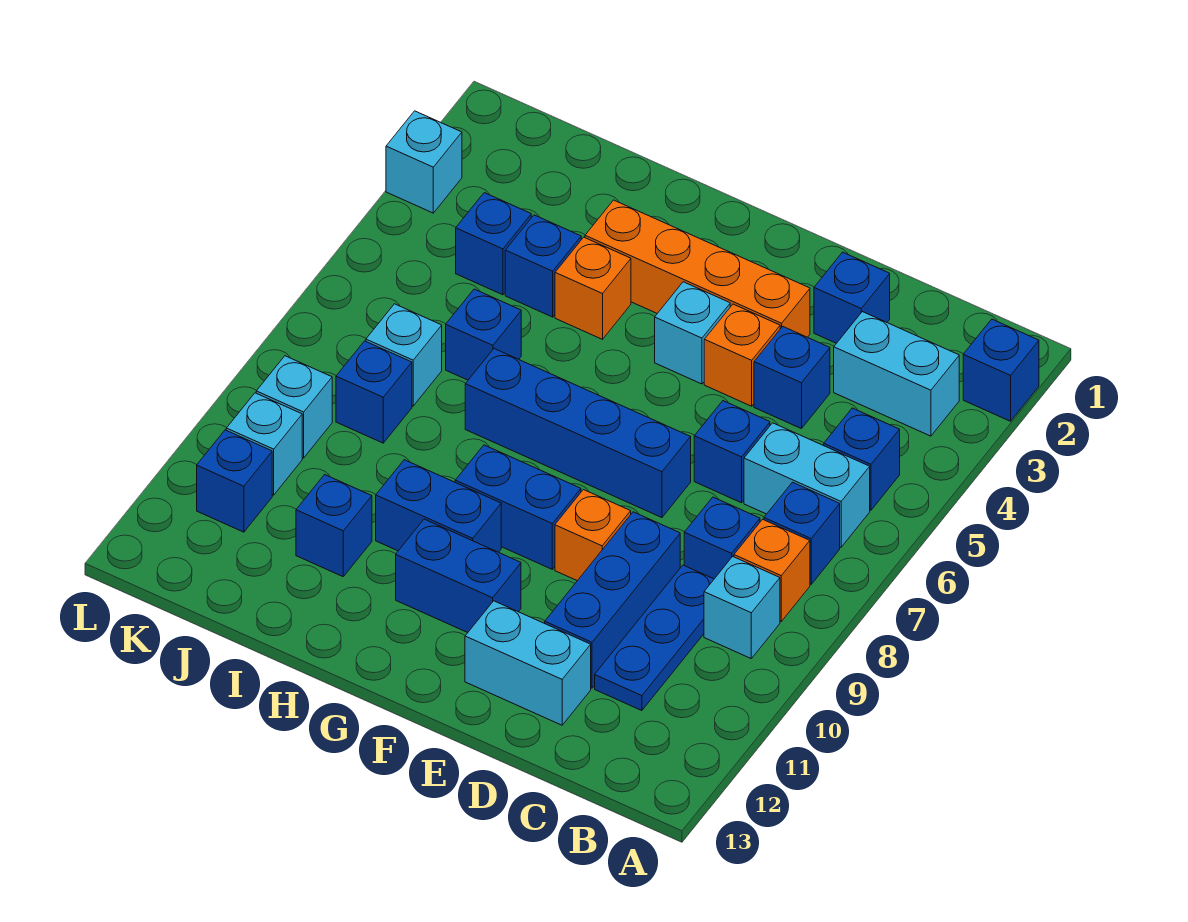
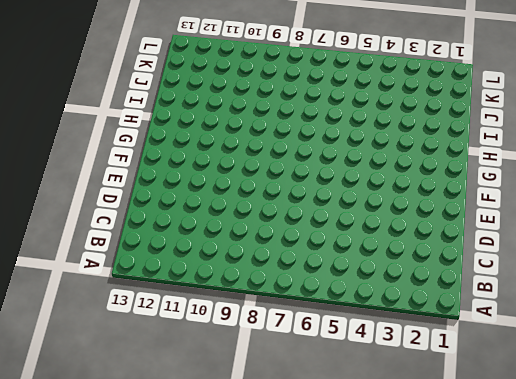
none -> blue brick A2 level 1
none -> cyan brick B3:C3 level 1
none -> blue brick B5 level 1
none -> cyan brick B6:C6 level 1

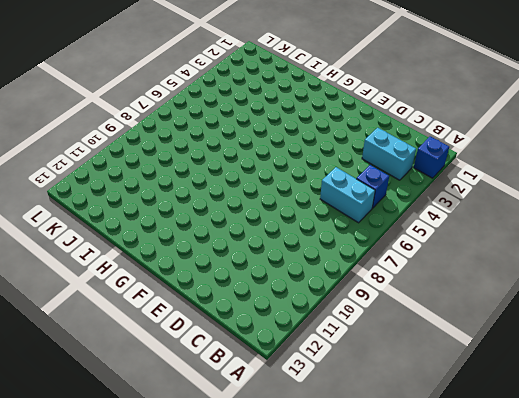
none -> blue brick B7 level 1
none -> orange brick B8 level 1
none -> cyan brick B9 level 1
none -> blue brick C8 level 1

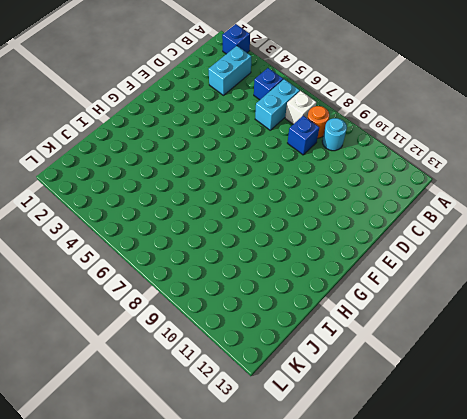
white brick B7 level 1 -> blue brick B7 level 1
orange round brick B8 level 1 -> orange brick B8 level 1
cyan round brick B9 level 1 -> cyan brick B9 level 1
none -> blue plate C9:C11 level 1
none -> blue brick D2 level 1
none -> blue brick D4 level 1
none -> blue brick D6 level 1

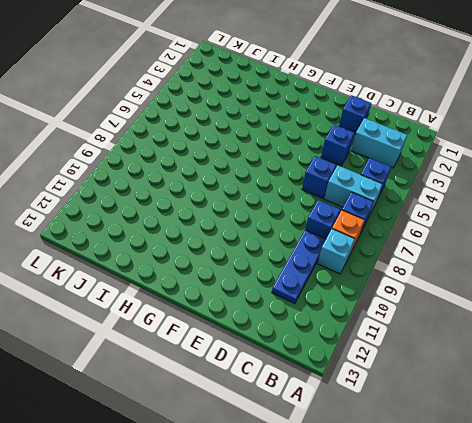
none -> blue brick A2 level 1
none -> blue brick D9:D11 level 1
none -> cyan brick D12:E12 level 1
none -> orange brick E3:H3 level 1

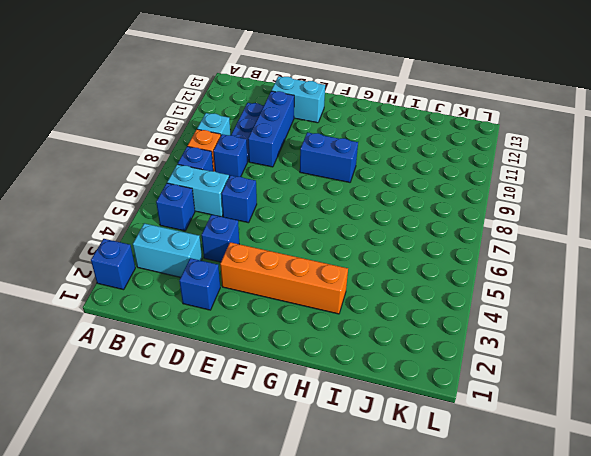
none -> orange brick E4 level 1
none -> blue brick E7:H7 level 1
none -> orange brick E9 level 1
none -> cyan brick F4 level 1

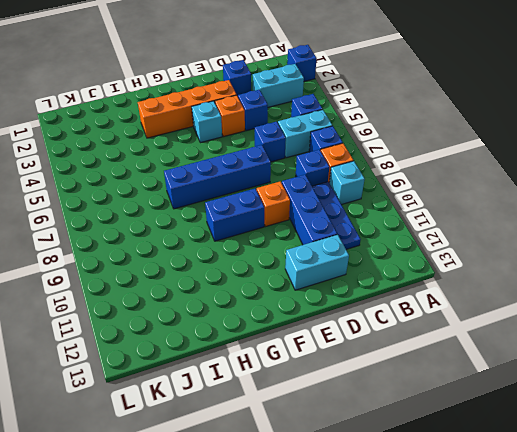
none -> blue brick F11:G11 level 1
none -> blue brick G10:H10 level 1
none -> orange brick H4 level 1
none -> blue brick I4 level 1

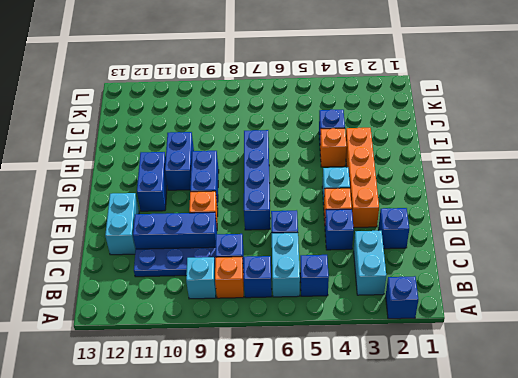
none -> blue brick I6 level 1
none -> blue brick I11 level 1
none -> blue brick J4 level 1
none -> cyan brick J7 level 1

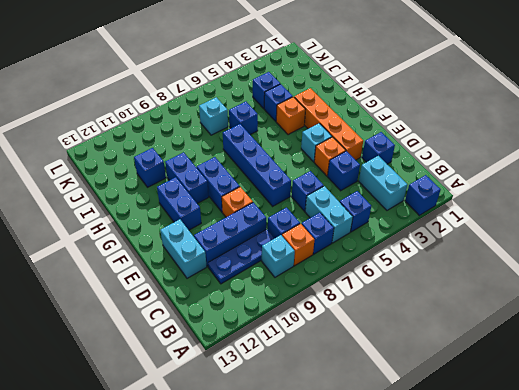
none -> blue brick J8 level 1
none -> cyan brick K9 level 1
none -> cyan brick K10 level 1
none -> blue brick K11 level 1

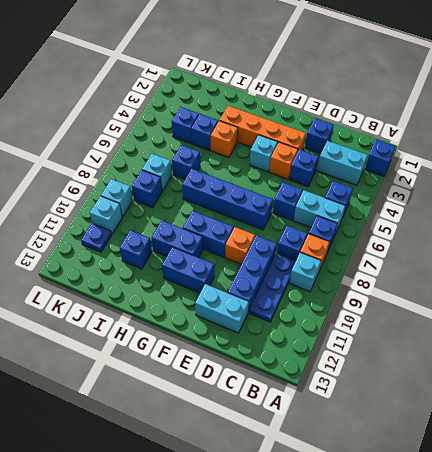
blue plate K11 level 1 -> blue brick K11 level 1
none -> cyan brick L3 level 1

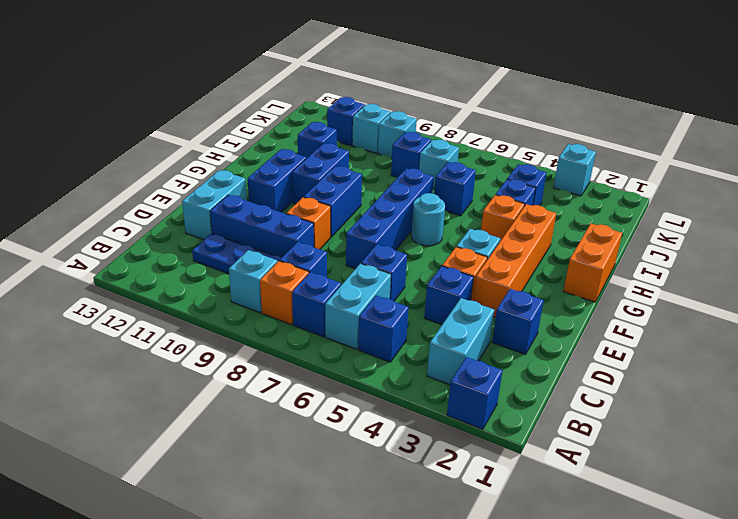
orange brick G1:H1 level 1 -> none
cyan round brick G6 level 1 -> none

